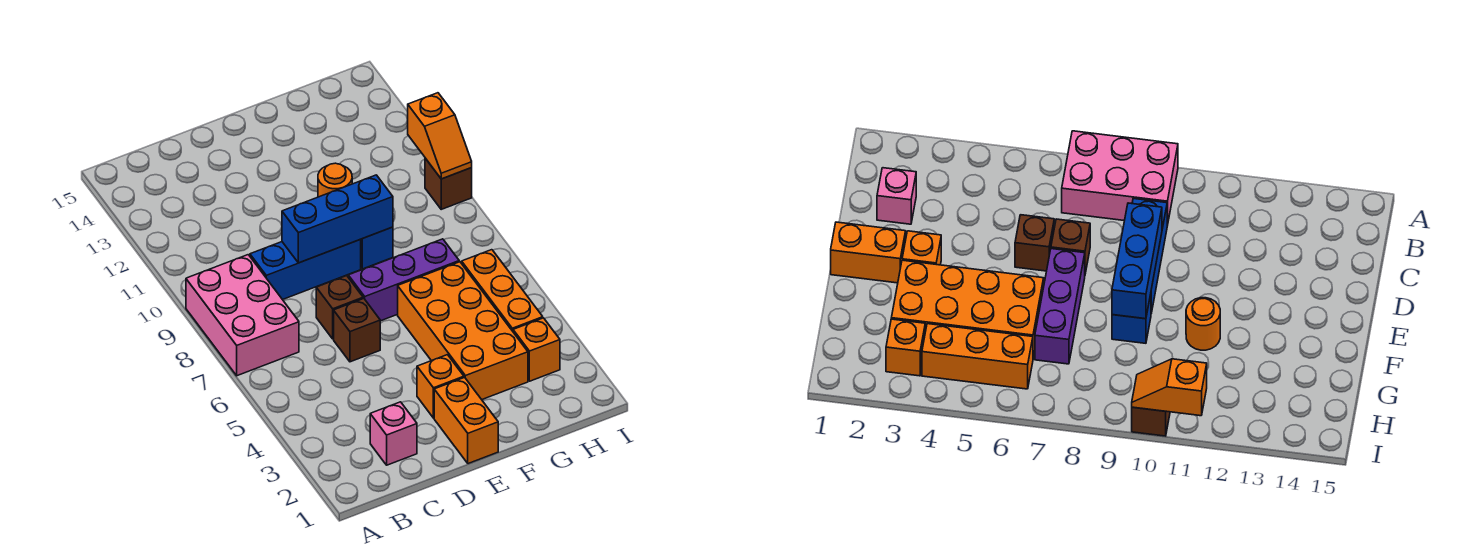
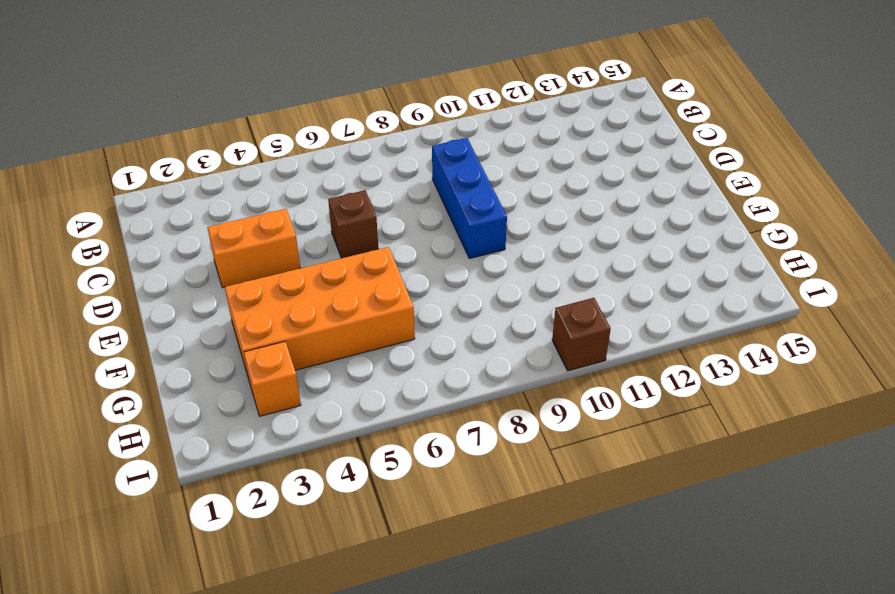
orange brick D3:D4 level 1 -> orange brick E1:E2 level 1
none -> pink brick A7:B9 level 1
none -> pink brick C2 level 1
none -> brown brick D7 level 1

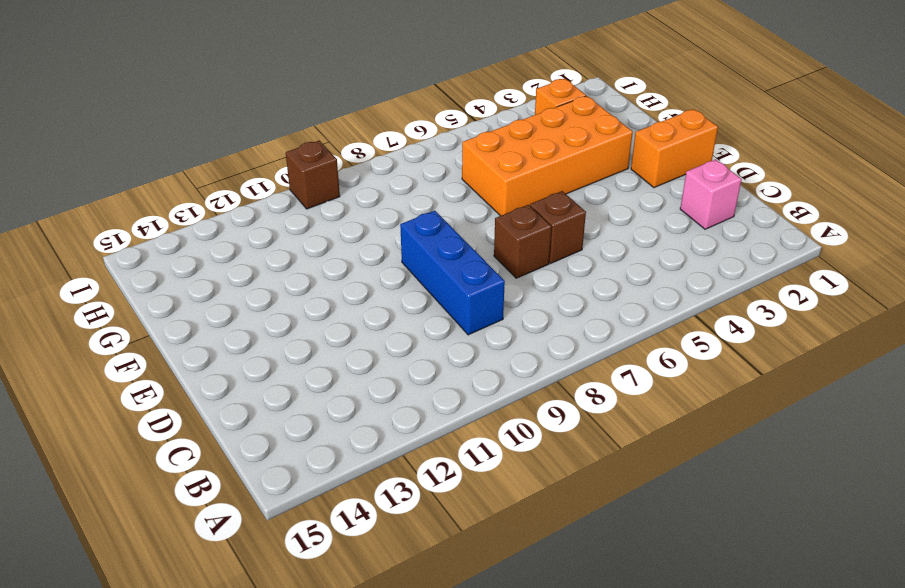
none -> pink brick A7:B9 level 1
none -> orange brick E3 level 1
none -> purple brick E7:G7 level 1

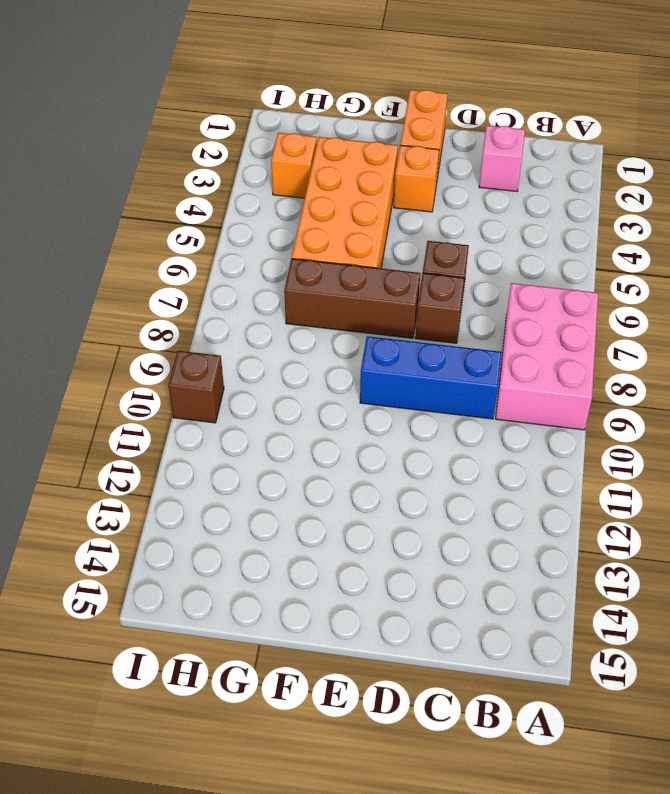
brown brick E7:G7 level 1 -> purple brick E7:G7 level 1
none -> blue brick F9 level 1
none -> orange round brick F11 level 1
none -> orange brick H4:H6 level 1

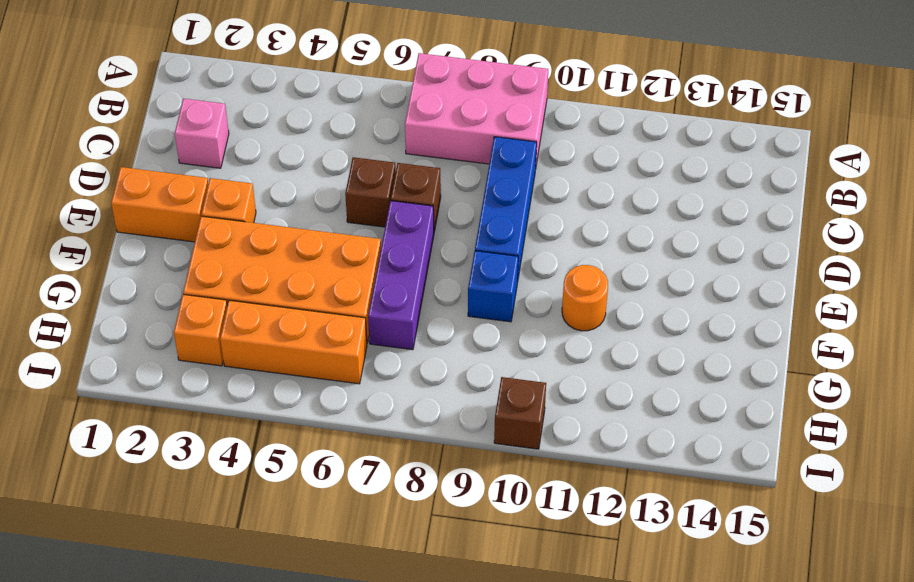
none -> blue brick D9:F9 level 2
none -> orange slope I10:I11 level 2 top 11

